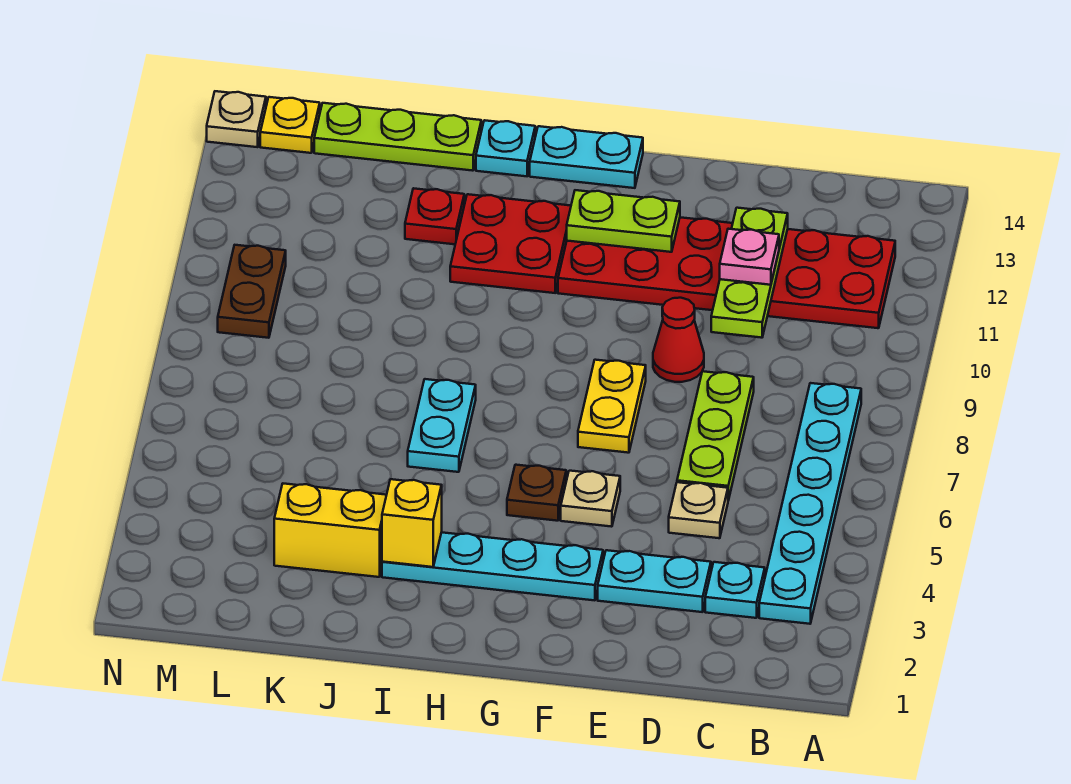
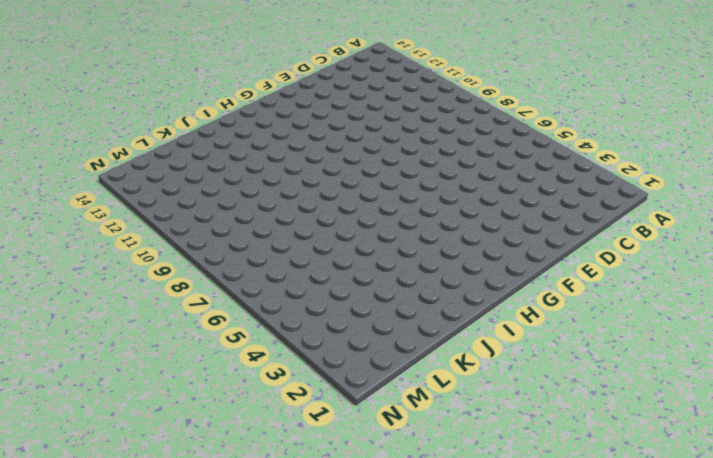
none -> cyan plate B3:B8 level 1
none -> red plate B11:G12 level 1
none -> cyan plate C3 level 1

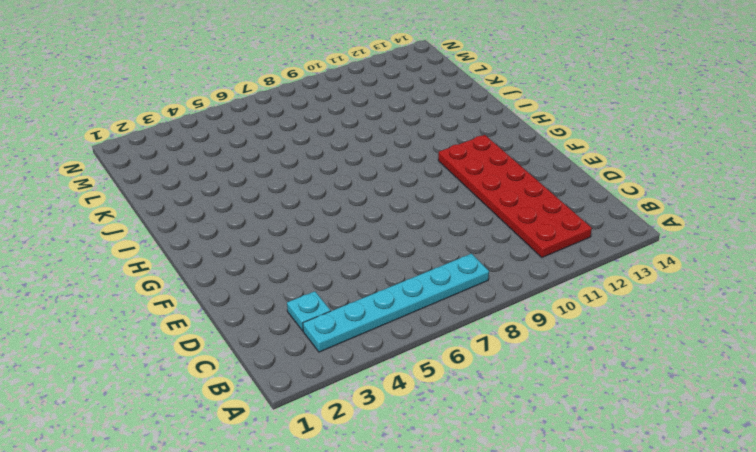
none -> cyan plate D3:E3 level 1
none -> tan plate D5 level 1
none -> lime plate D6:D8 level 1

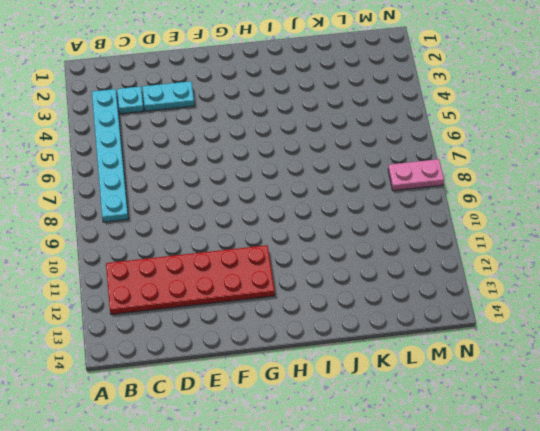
pink plate M8:N8 level 1 -> none
none -> tan plate D5 level 1
none -> lime plate D6:D8 level 1
none -> red cone E9 level 1

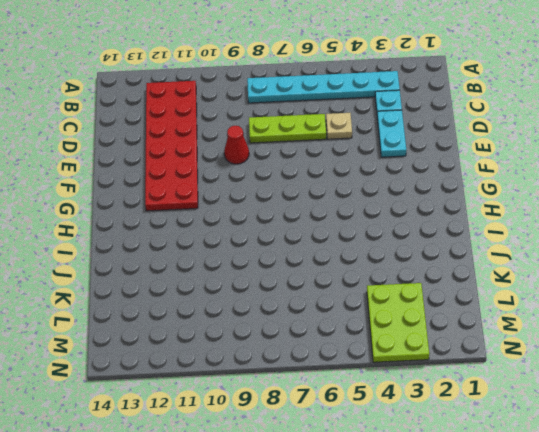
lime plate L3:N4 level 1 -> none
none -> cyan plate F3:I3 level 1
none -> tan plate F5 level 1
none -> yellow plate F7:F8 level 1

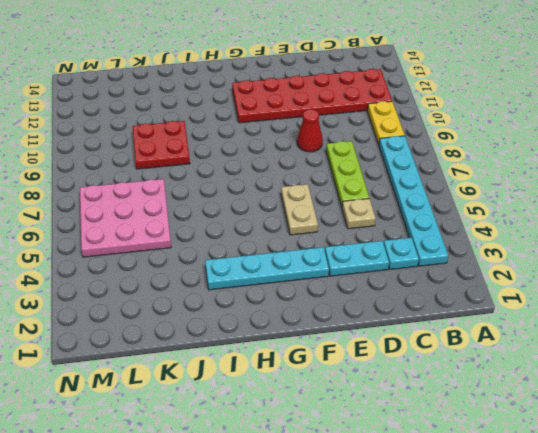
yellow plate B9:B10 level 1 -> yellow plate F7:F8 level 1
tan plate F5:F6 level 1 -> tan plate F5 level 1
red plate J9:K10 level 1 -> red plate H11:I12 level 1
pink plate K5:M7 level 1 -> none
none -> brown plate G5 level 1
none -> cyan plate G14:H14 level 1
none -> cyan plate I6:I7 level 1

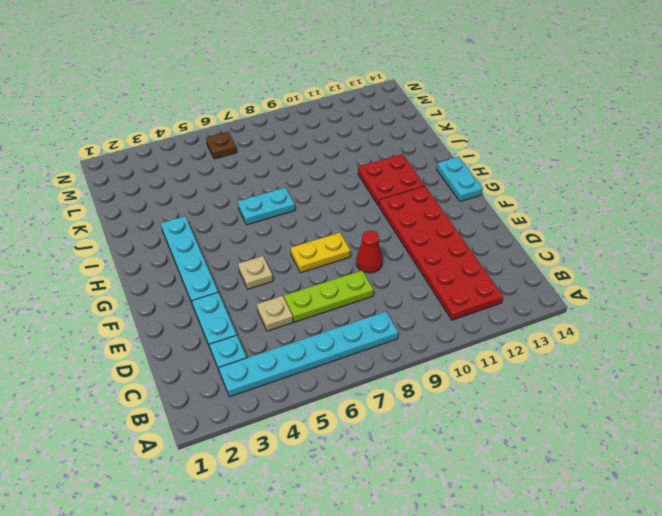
brown plate M6 level 1 -> brown plate G5 level 1
none -> cyan plate I14 level 1
none -> yellow brick J3:K3 level 1
none -> red plate J12 level 1

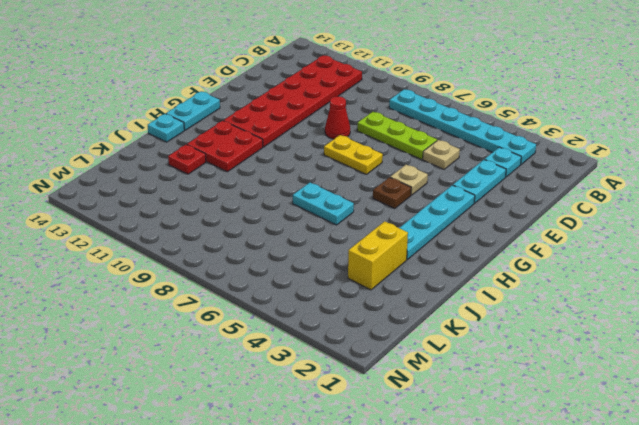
none -> lime plate J14:L14 level 1
none -> brown plate M9:M10 level 1
none -> yellow plate M14 level 1

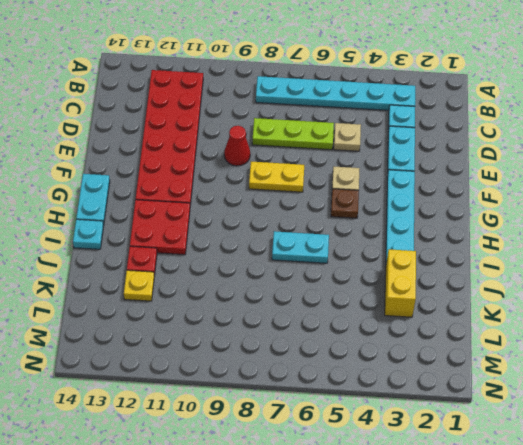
yellow plate K12 level 1 -> yellow plate M14 level 1
none -> lime plate J14:L14 level 1
none -> brown plate M9:M10 level 1
none -> tan plate N14 level 1

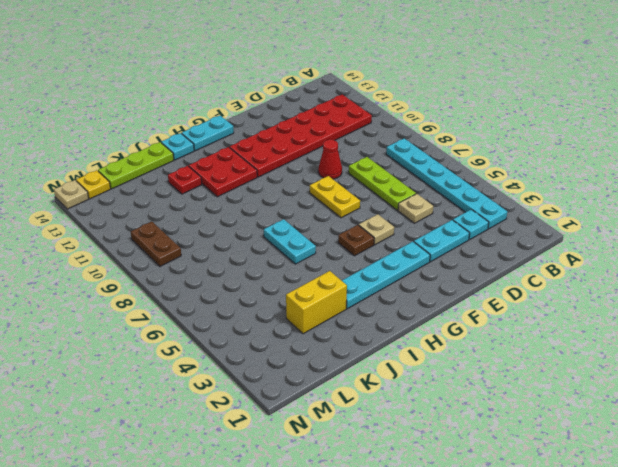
none -> lime plate D10:D12 level 2
none -> lime plate F12:G12 level 2
none -> yellow brick I3 level 2

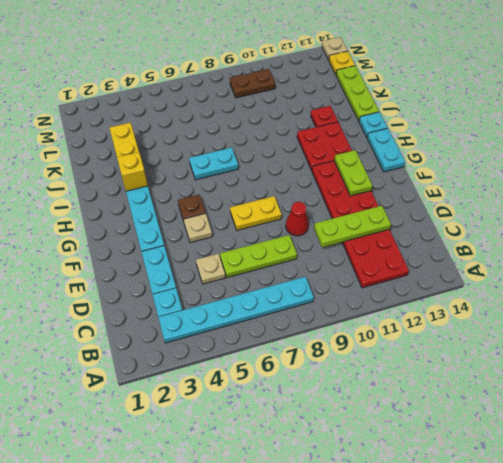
none -> pink plate D11 level 3

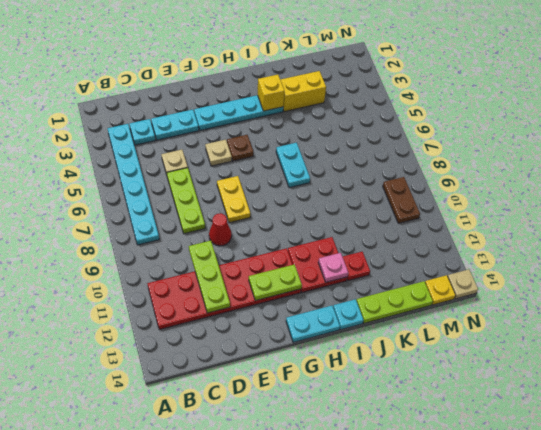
pink plate I12 level 2 -> pink plate D11 level 3

